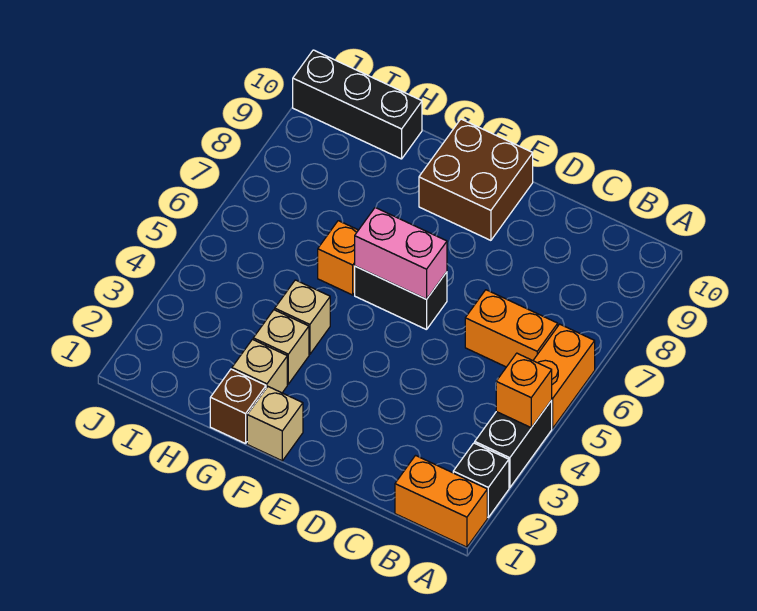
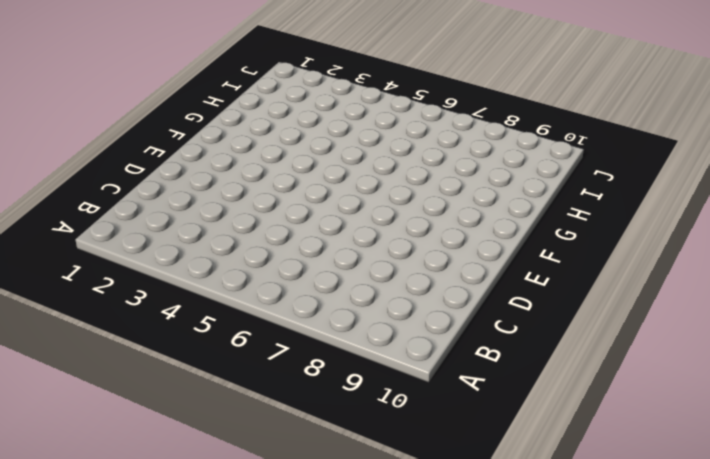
none -> orange brick A1:B1 level 1
none -> black brick A2 level 1
none -> black brick A3:A4 level 1

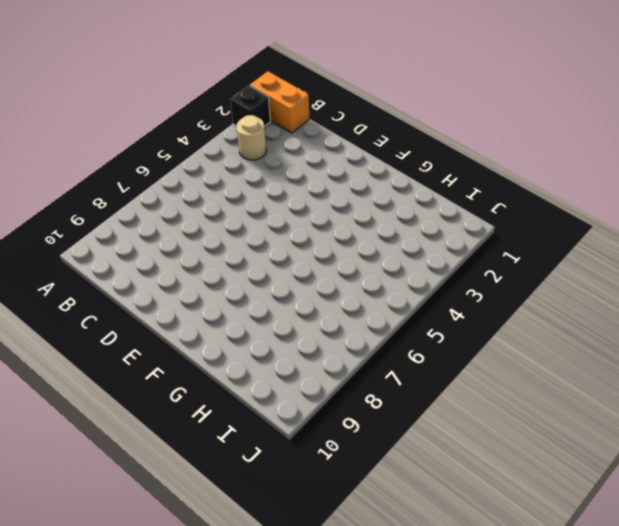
tan round brick B3 level 1 -> none
none -> black brick A3:A4 level 1
none -> orange brick A5:A6 level 1
none -> orange brick B6:C6 level 1

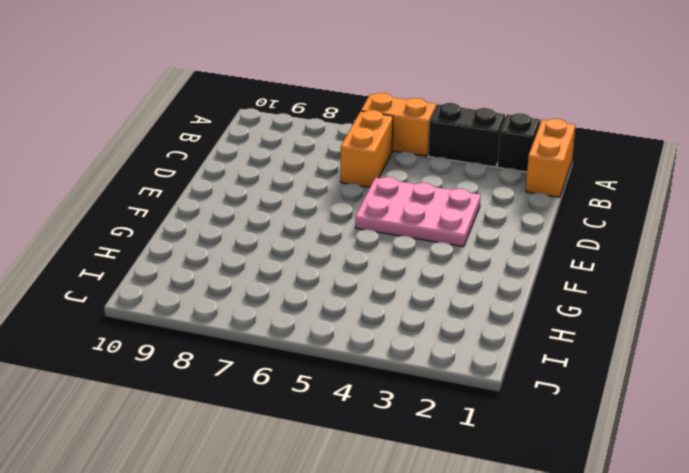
pink plate D3:E5 level 1 -> none
none -> black brick E6:F6 level 1
none -> brown brick E9:F10 level 1
none -> tan brick F1 level 1

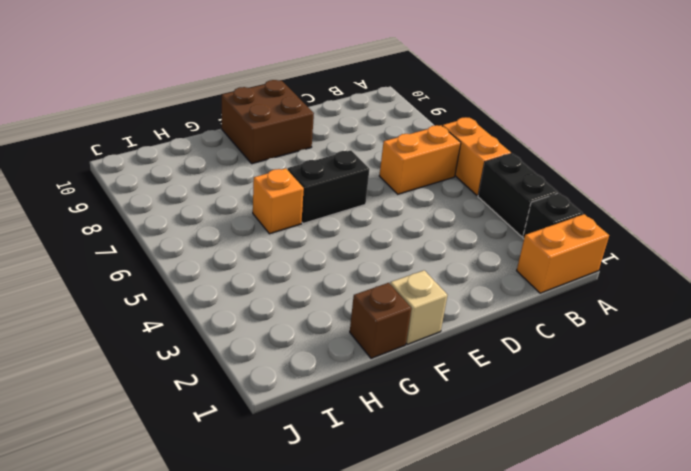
none -> tan brick G2 level 1
none -> tan brick G3 level 1
none -> tan brick G4 level 1

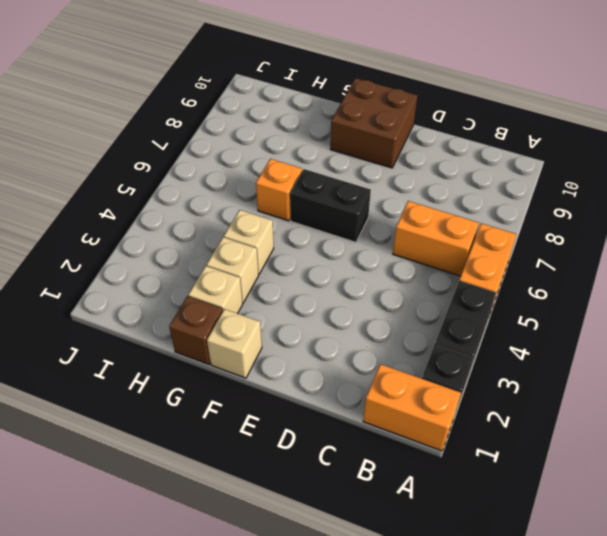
none -> black brick H10:J10 level 1
none -> orange brick A4 level 2
none -> pink brick E6:F6 level 2

